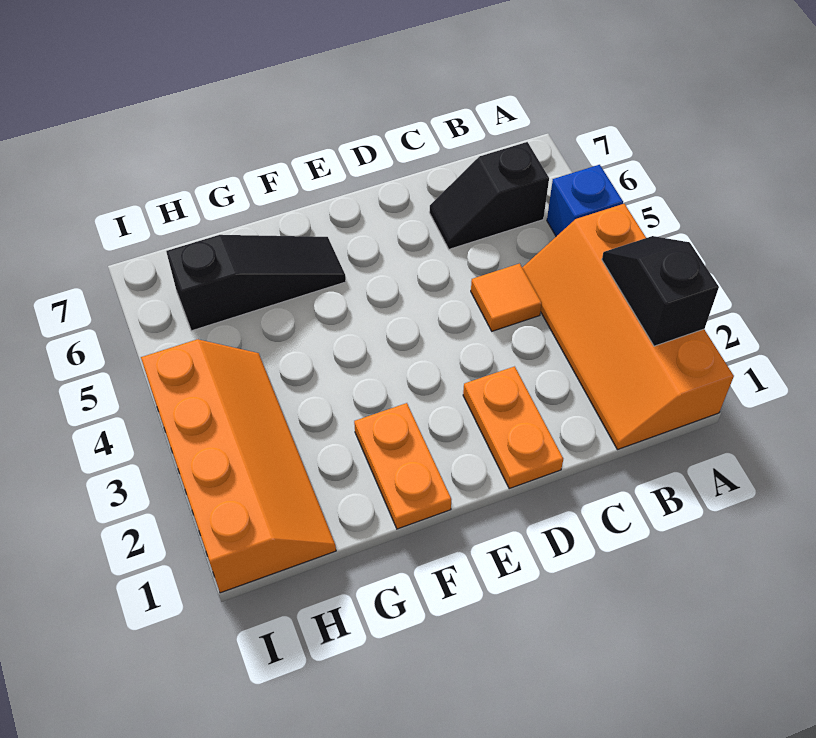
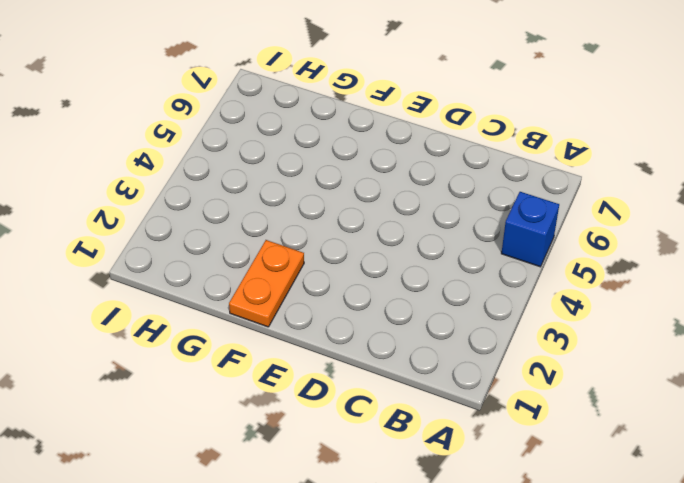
none -> orange slope A1:B4 level 1 top A
none -> black slope B6:C6 level 1 top B

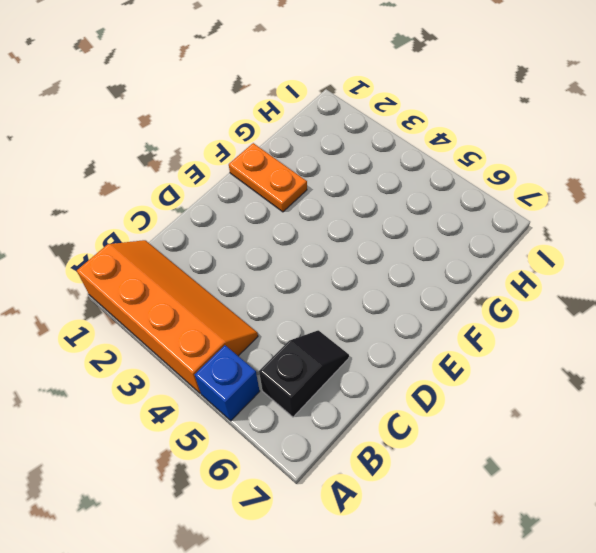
none -> orange tile C4 level 1
none -> orange plate D1:D2 level 1

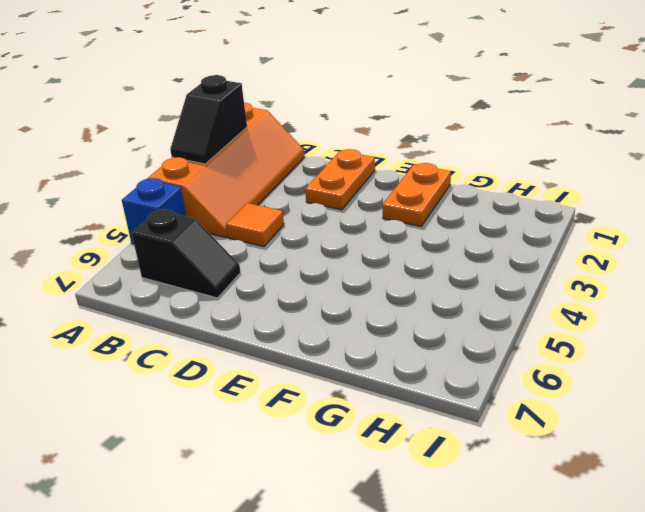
none -> black slope F6:H6 level 1 top H
none -> orange slope H1:I4 level 1 top I

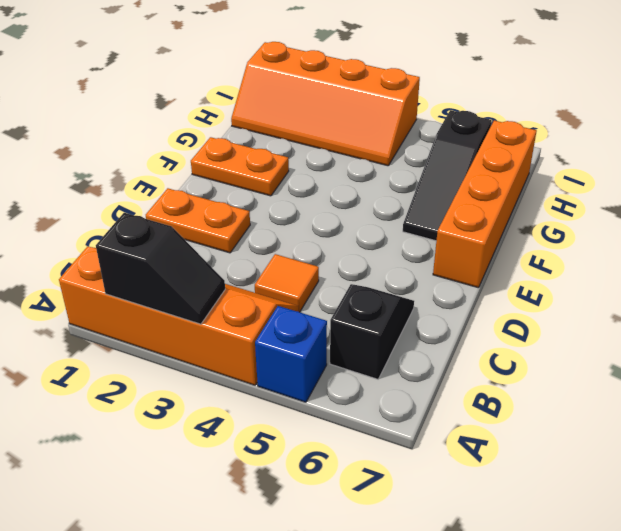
orange brick E7:H7 level 1 -> none

